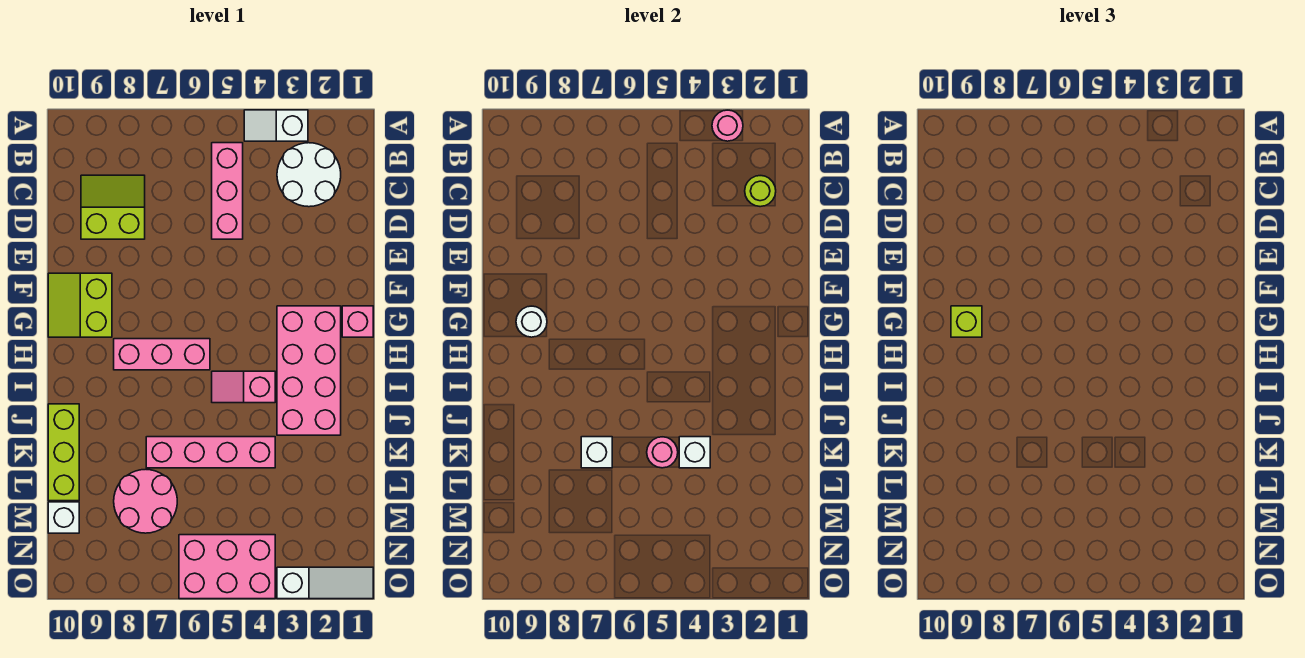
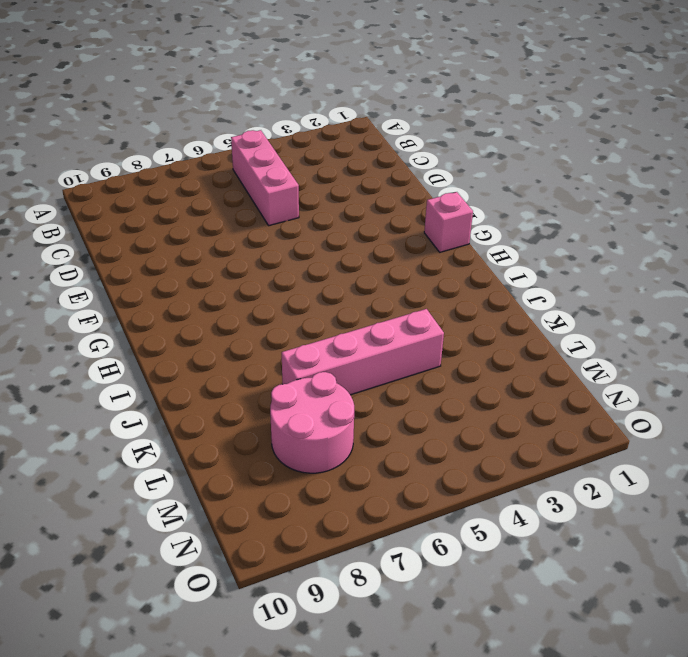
none -> white slope A3:A4 level 1 top 3
none -> white round brick B2:C3 level 1
none -> lime slope C8:D9 level 1 top D

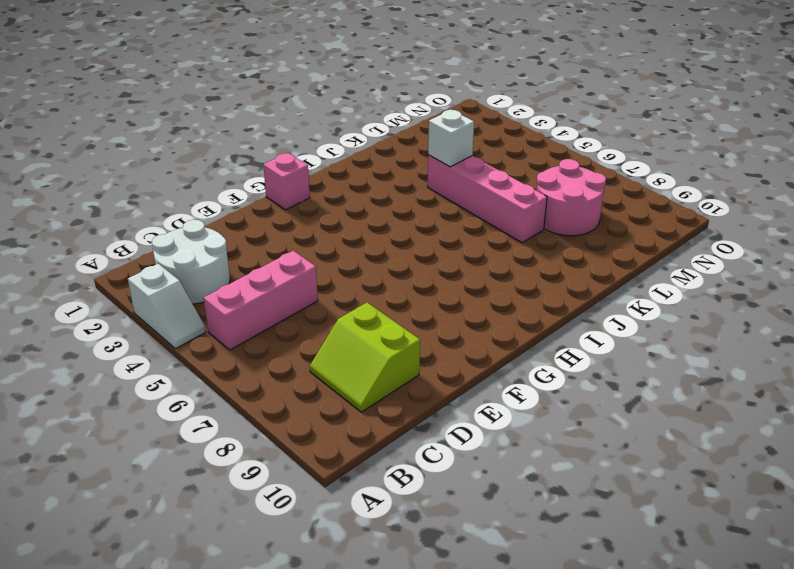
none -> lime slope F9:G10 level 1 top 9
none -> pink brick G2:J3 level 1
none -> pink brick H6:H8 level 1

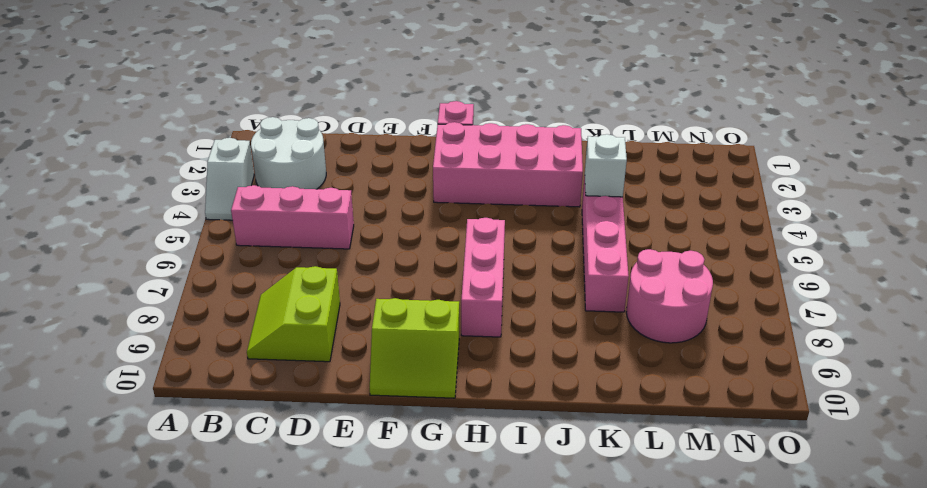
none -> pink slope I4:I5 level 1 top 4
none -> lime brick J10:L10 level 1
none -> white brick M10 level 1

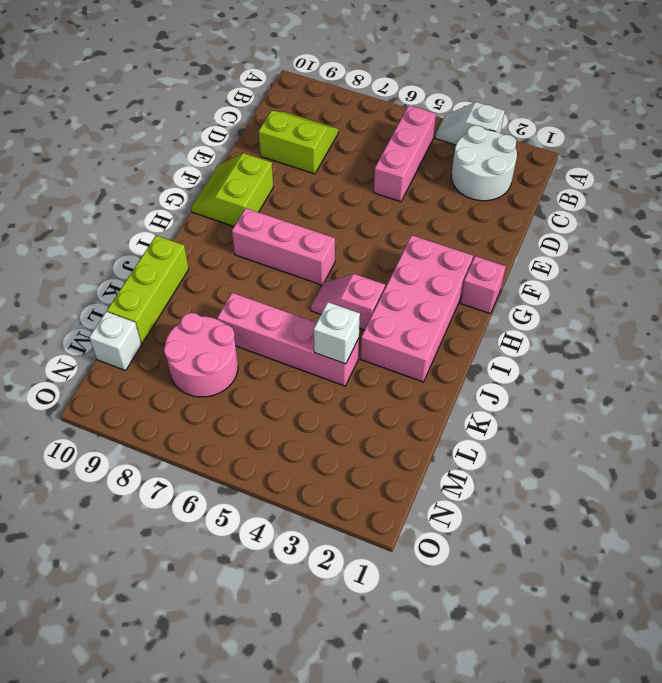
none -> pink brick N4:O6 level 1
none -> white slope O1:O3 level 1 top 3
none -> pink round brick A3 level 2

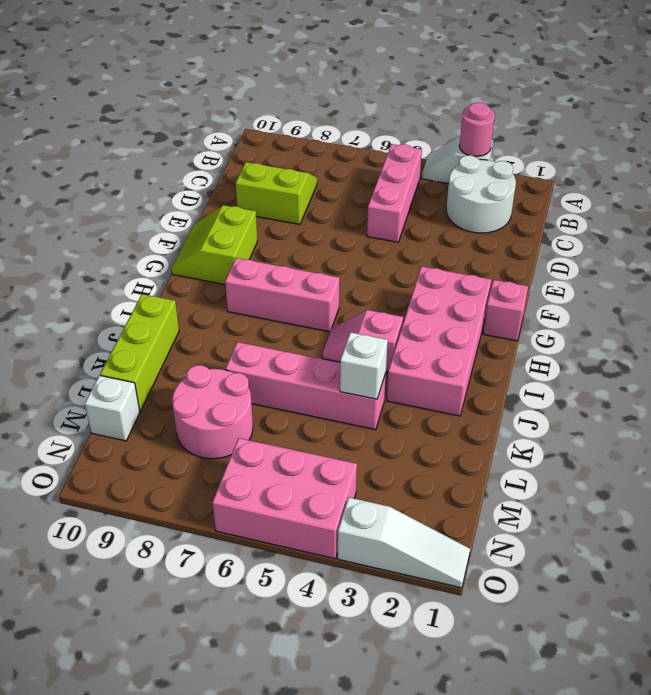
none -> lime round brick C2 level 2
none -> white round brick G9 level 2
none -> pink round brick K5 level 2

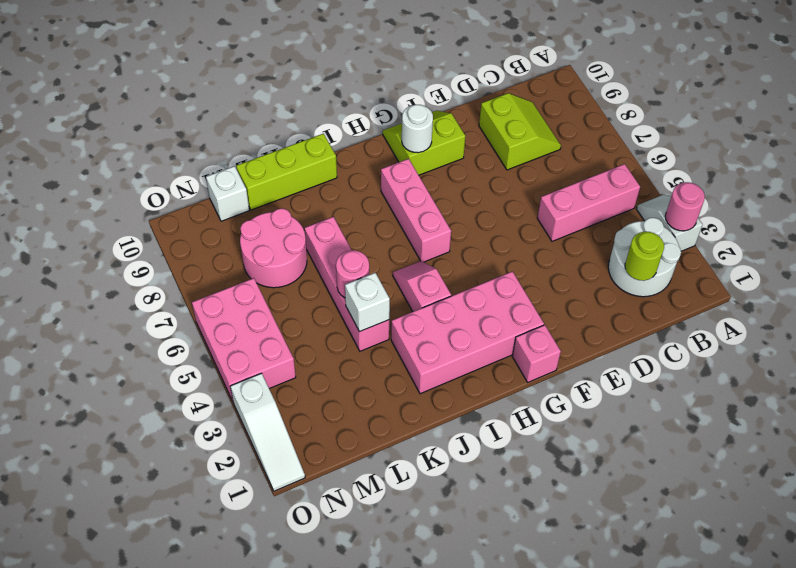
none -> white brick K7 level 2
none -> lime brick G9 level 3

